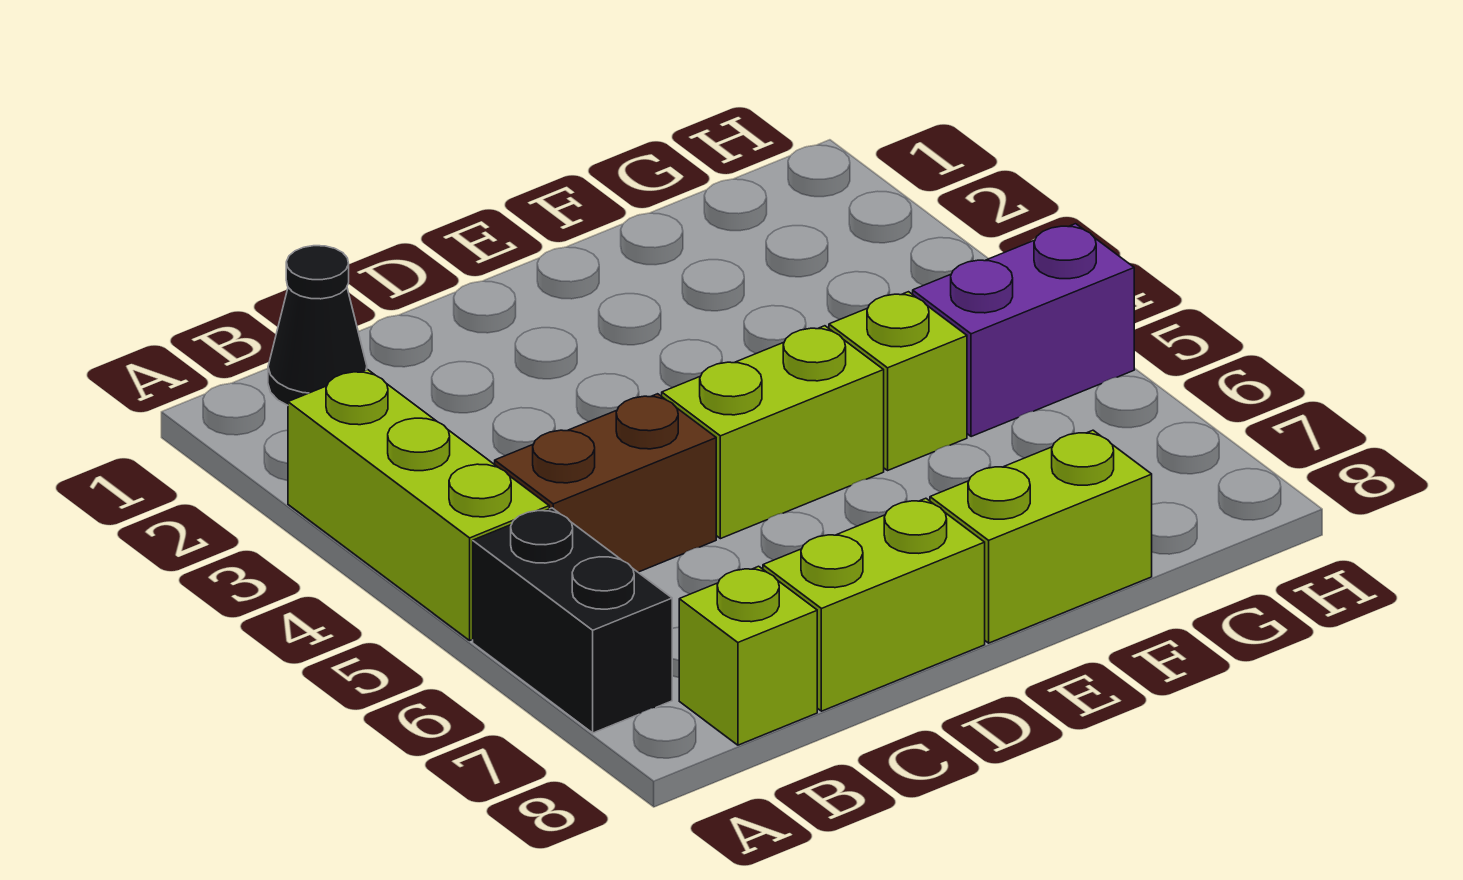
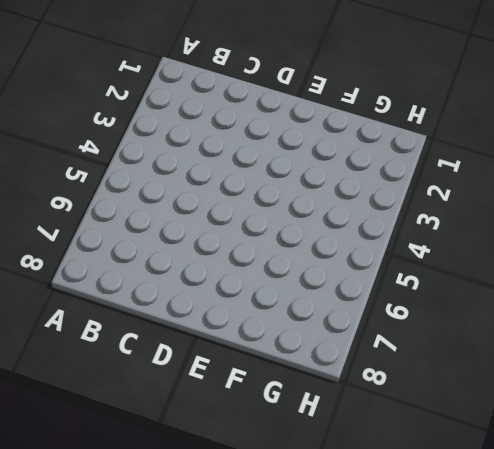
none -> lime brick A3:A5 level 1
none -> black brick A6:A7 level 1

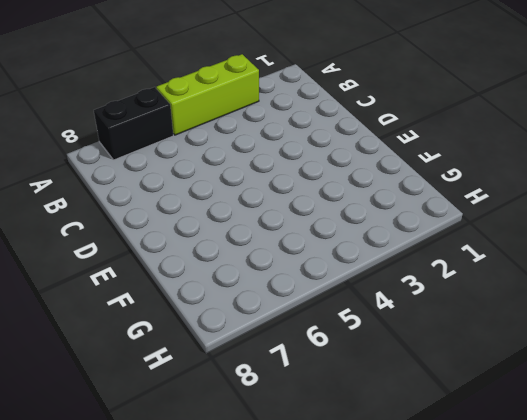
none -> black cone B1 level 1
none -> brown brick B5:C5 level 1

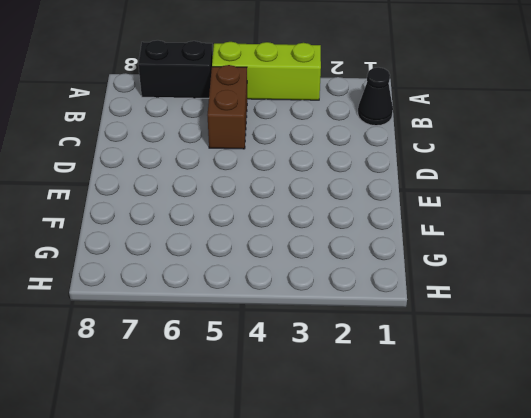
none -> lime brick B8 level 1
none -> lime brick C8:D8 level 1

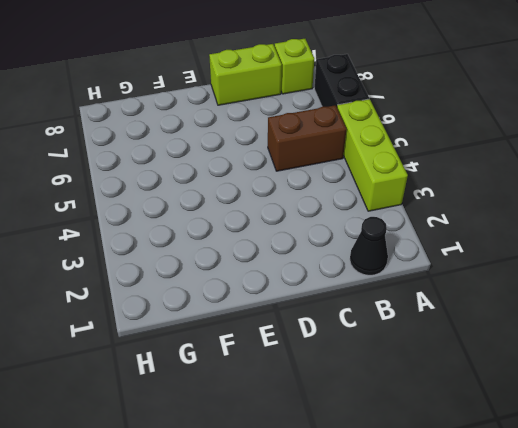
none -> lime brick D5:E5 level 1
none -> lime brick E8:F8 level 1

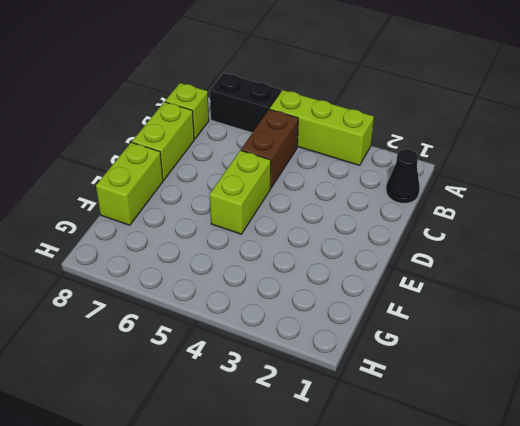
none -> lime brick F5 level 1
none -> purple brick G5:H5 level 1

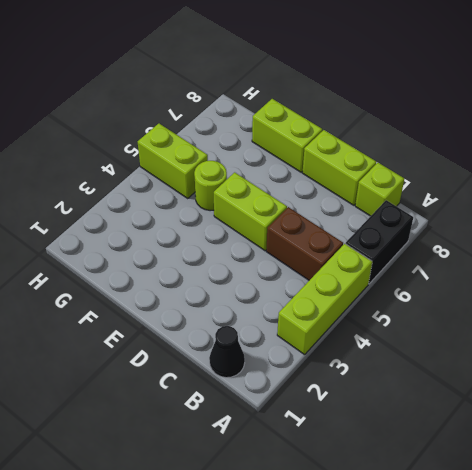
lime round brick F5 level 1 -> lime brick F5 level 1
lime brick G5:H5 level 1 -> purple brick G5:H5 level 1

